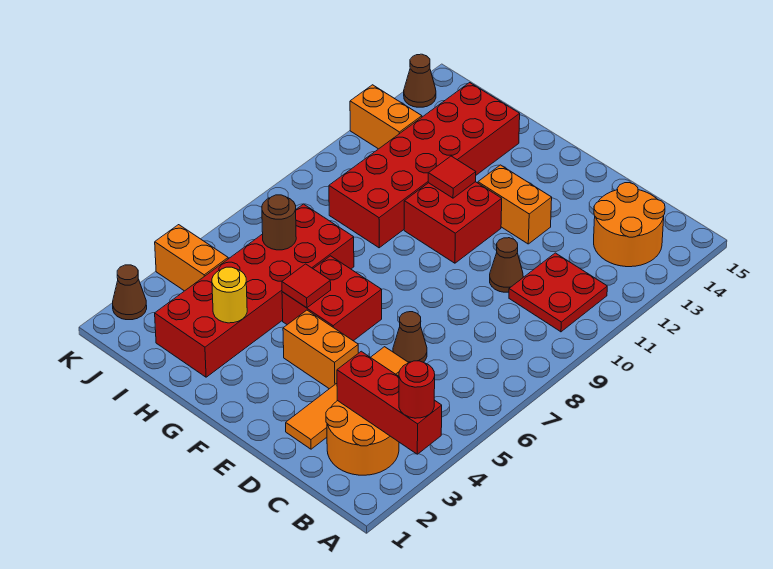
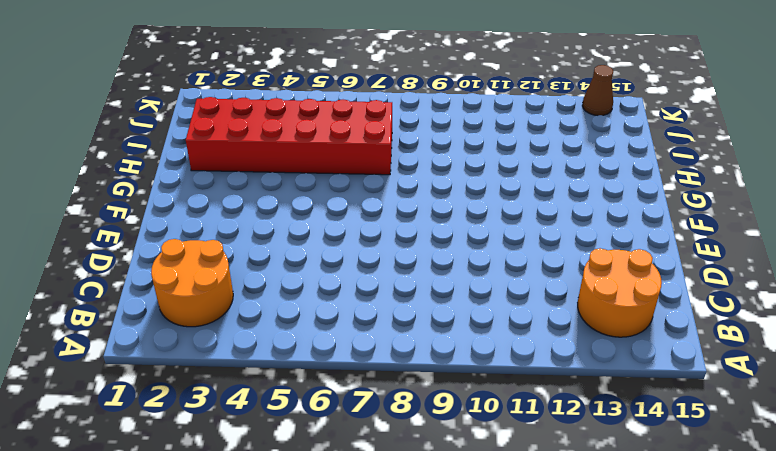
none -> red plate B10:C11 level 1
none -> orange tile D2:D5 level 1
none -> brown cone D6 level 1

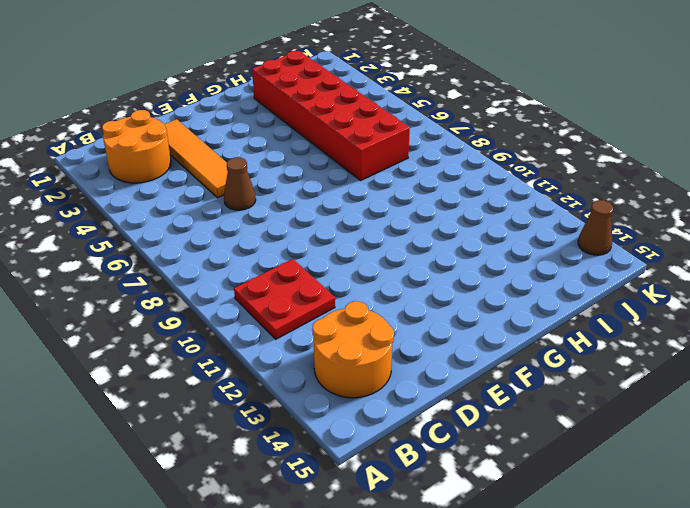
none -> brown cone D10 level 1
none -> orange brick E4:F4 level 1
none -> orange brick E12:F12 level 1

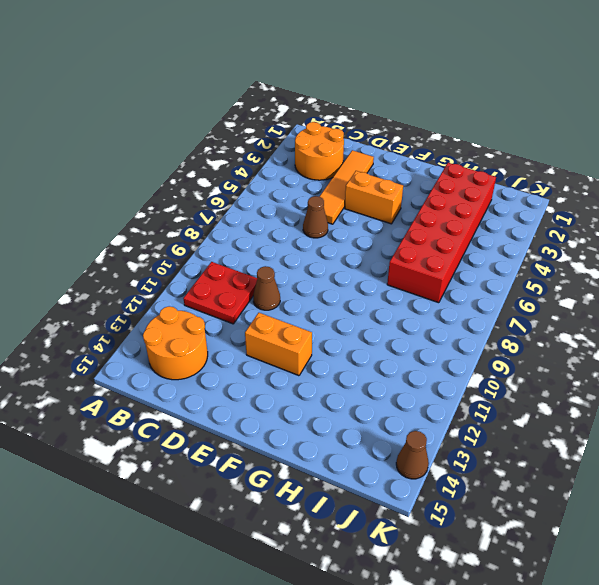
none -> red brick F5:G6 level 1
none -> red brick F10:G11 level 1
none -> red brick H9:I14 level 1

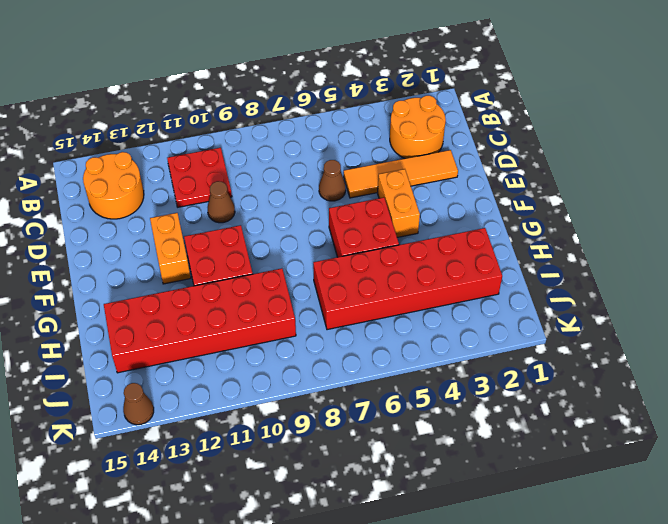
none -> orange brick J4:K4 level 1
none -> orange brick J12:K12 level 1
none -> brown cone K2 level 1

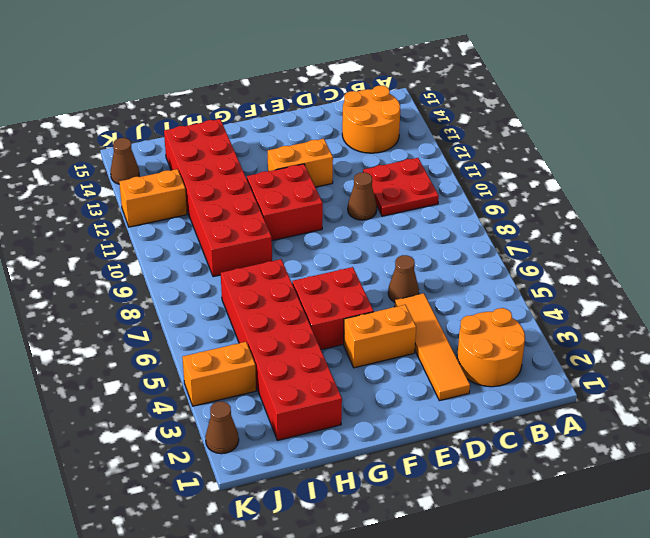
none -> red brick A3:C3 level 2
none -> red tile G5 level 2
none -> red tile G11 level 2

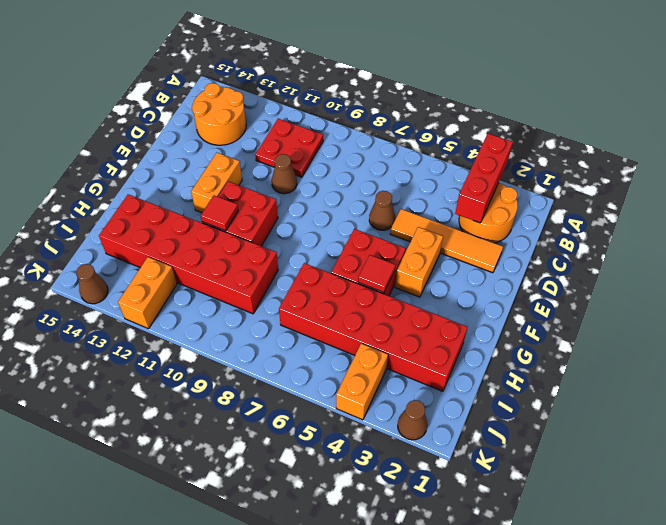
none -> yellow round brick H3 level 2
none -> brown round brick I6 level 2
none -> red round brick A3 level 3

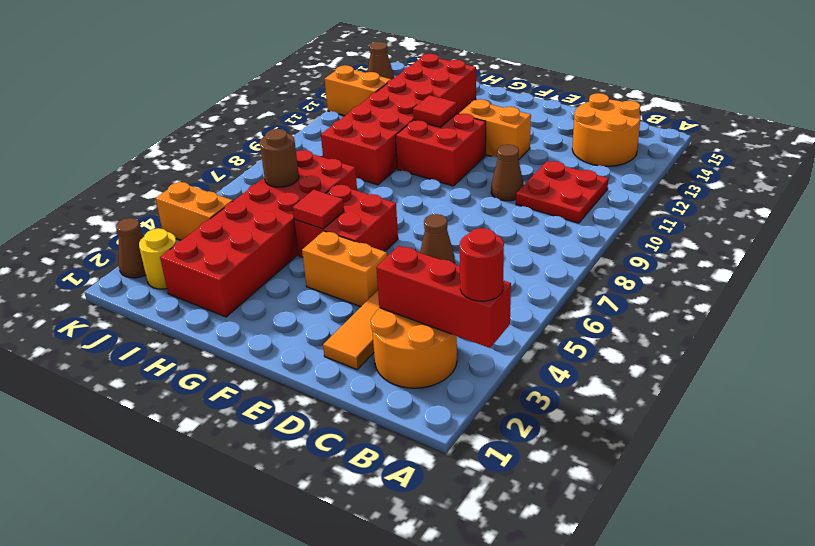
yellow round brick J2 level 1 -> yellow round brick H3 level 2

